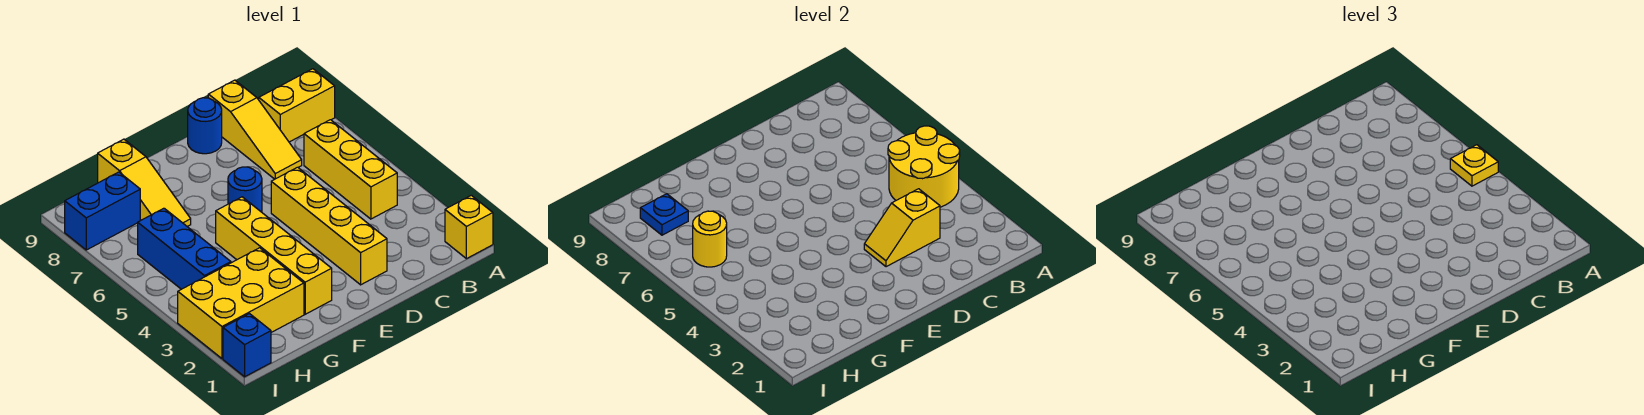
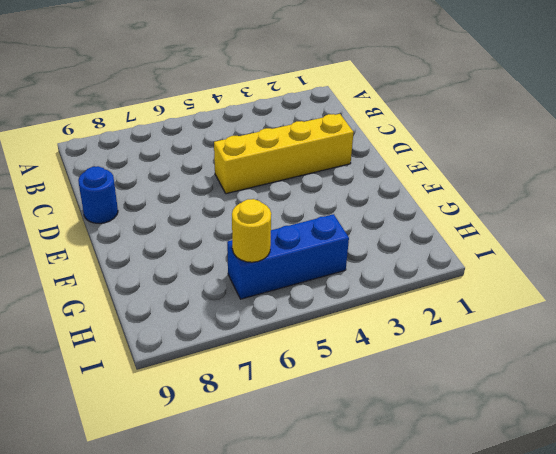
none -> yellow brick A1 level 1
none -> yellow brick A8:B8 level 1
none -> yellow brick B4:B6 level 1

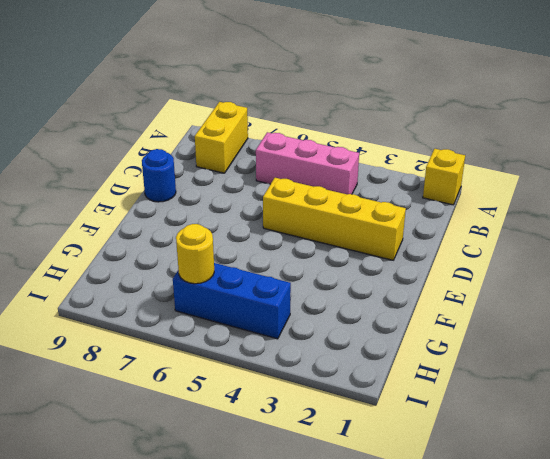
pink brick B4:B6 level 1 -> yellow brick B4:B6 level 1
none -> yellow slope C7:C9 level 1 top 9
none -> blue round brick E6 level 1
none -> yellow brick F2:F5 level 1

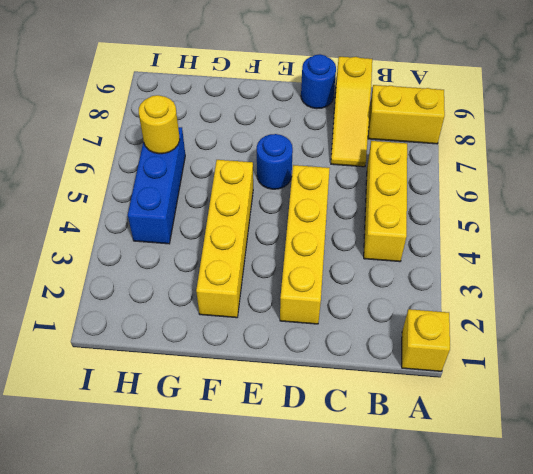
none -> yellow brick G2:I3 level 1
none -> yellow slope G7:G9 level 1 top 9
none -> blue brick H8:I8 level 1

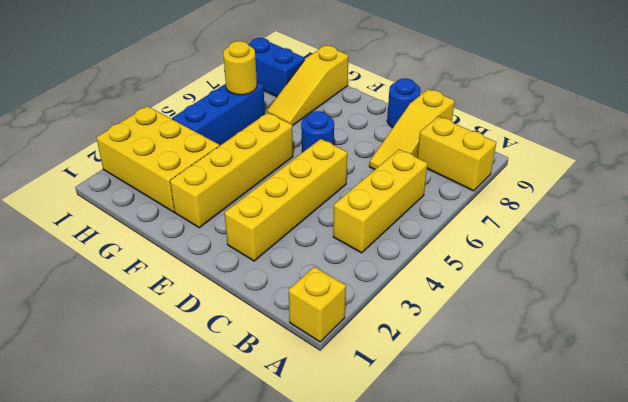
none -> blue brick I1 level 1
none -> yellow round brick A4:B5 level 2
none -> yellow slope C3:D3 level 2 top C

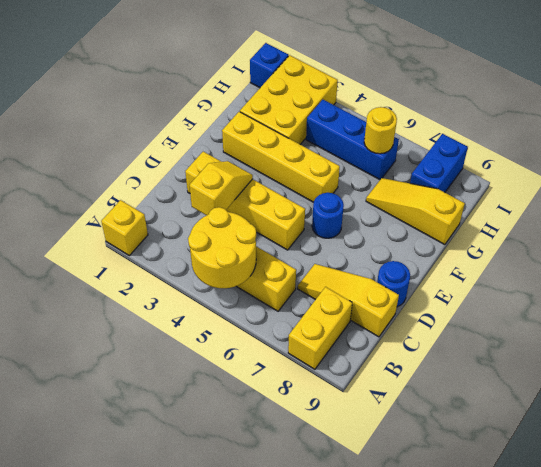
none -> blue plate H8 level 2
none -> yellow plate A5 level 3

